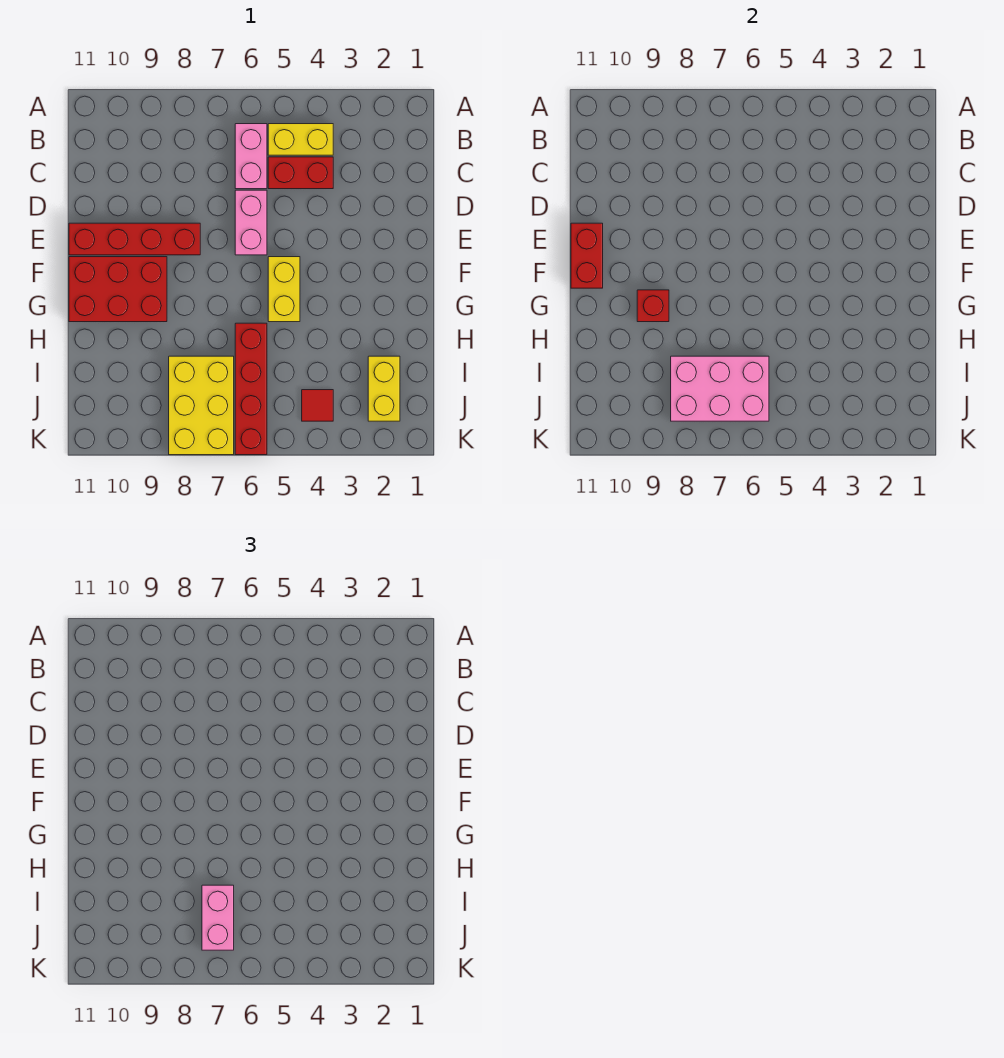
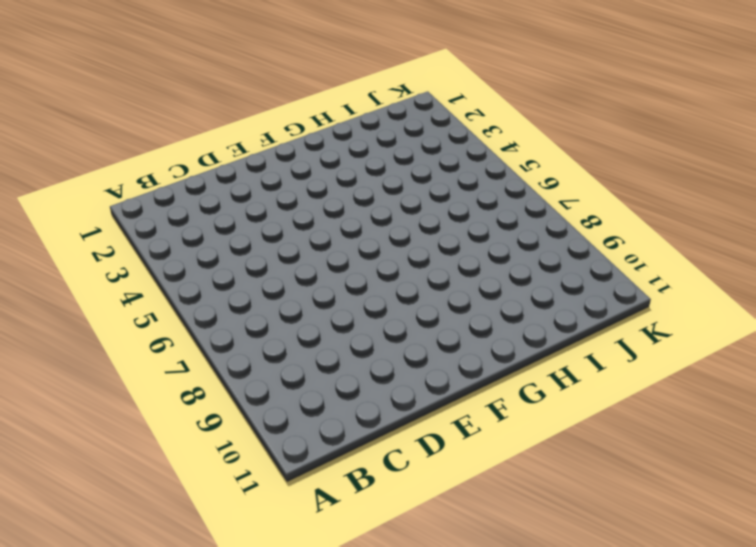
none -> yellow brick B4:B5 level 1
none -> pink brick B6:C6 level 1
none -> red brick C4:C5 level 1

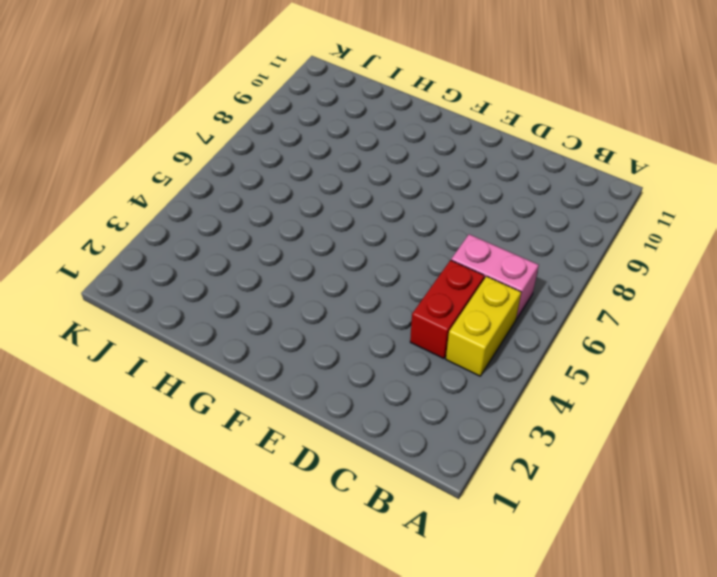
none -> pink brick D6:E6 level 1
none -> red brick E8:E11 level 1
none -> yellow brick F5:G5 level 1

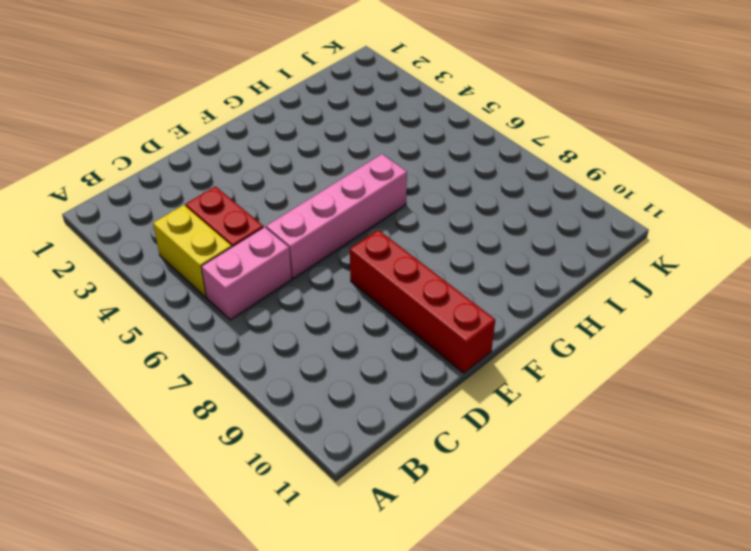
pink brick D6:G6 level 1 -> pink brick D6:E6 level 1
none -> yellow brick F5:G5 level 1
none -> red brick F9:G11 level 1
none -> red brick H6:K6 level 1

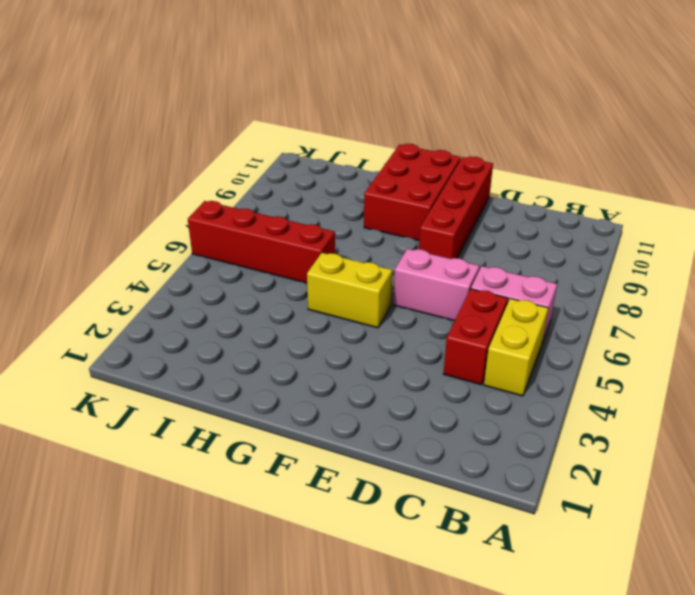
none -> yellow brick I2:J2 level 1
none -> yellow brick I7:K8 level 1
none -> red tile J4 level 1

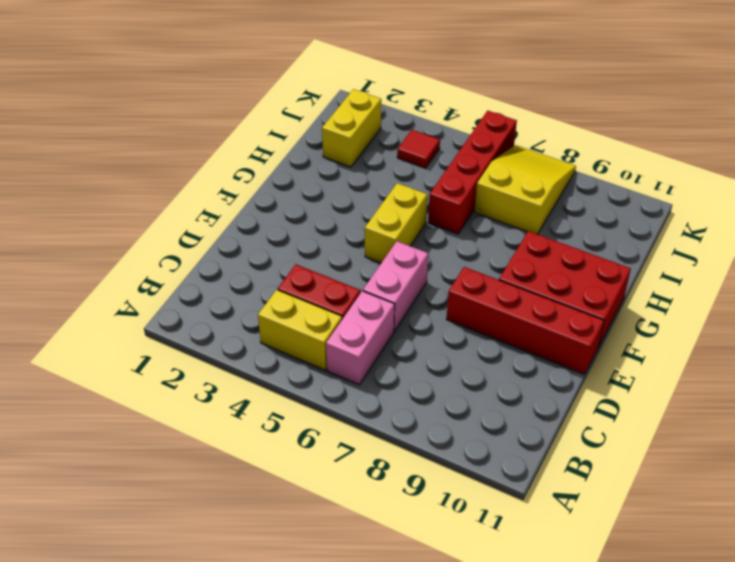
yellow slope I7:K8 level 1 top I -> yellow brick I7:K8 level 1
none -> red brick E11:F11 level 2
none -> red brick G9 level 2
none -> pink brick I6:J8 level 2

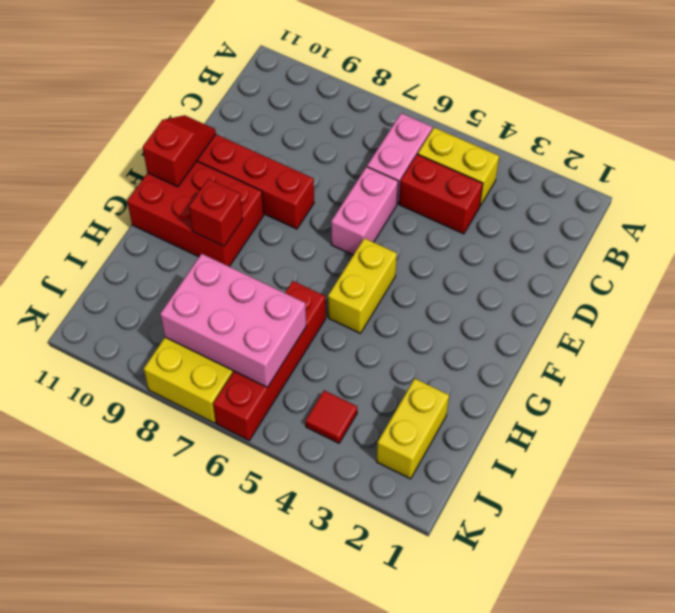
red slope E11:F11 level 2 top F -> red brick E11:F11 level 2
none -> pink brick I7:J7 level 3

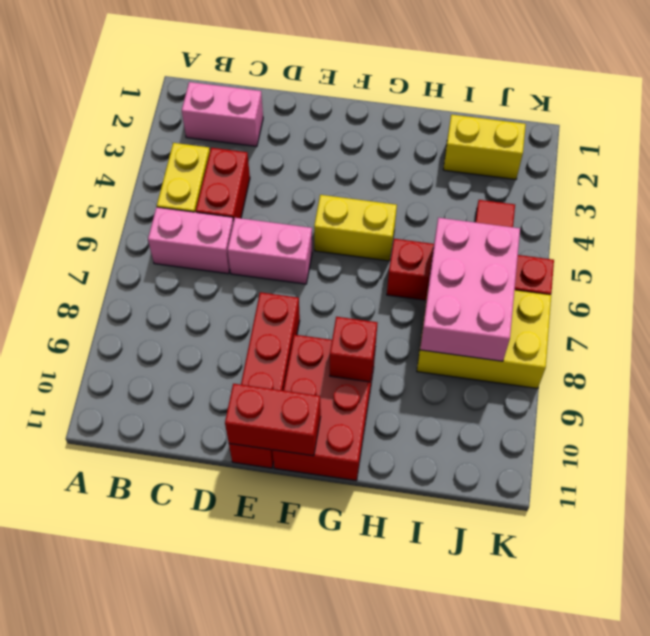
pink brick B2:C2 level 1 -> pink brick I7:J7 level 3

